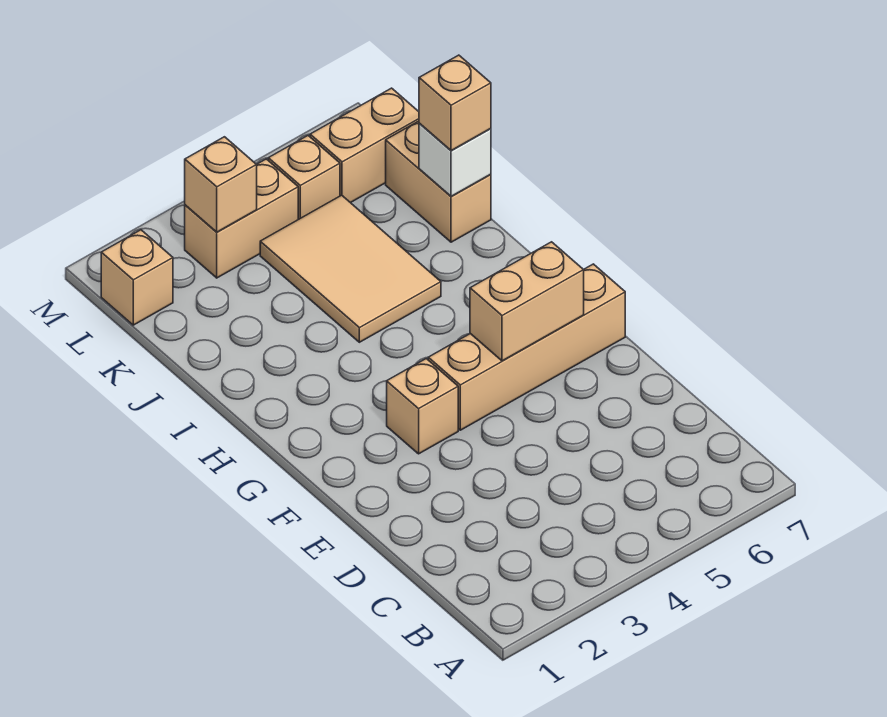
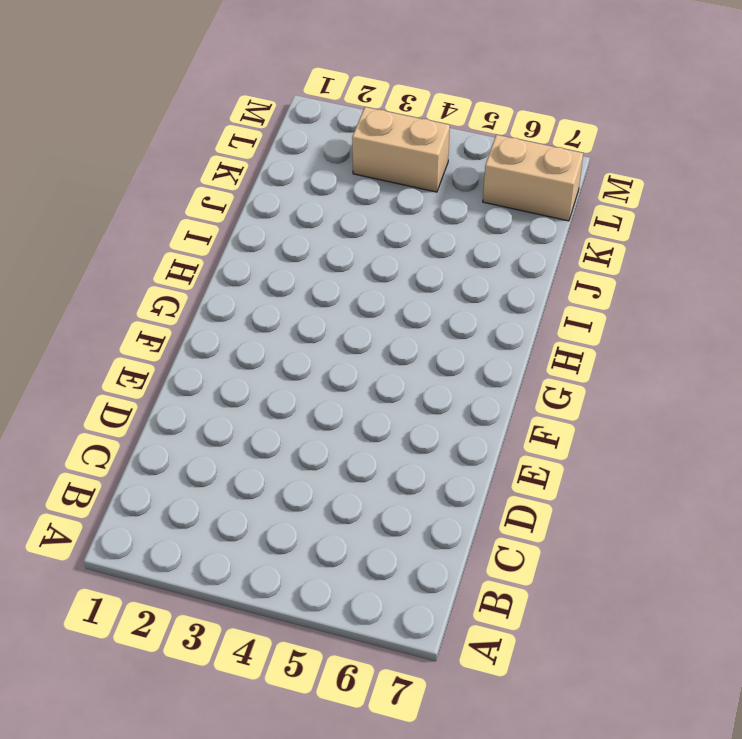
none -> tan brick F3 level 1
none -> tan brick F4:F7 level 1
none -> tan tile I4:K5 level 1

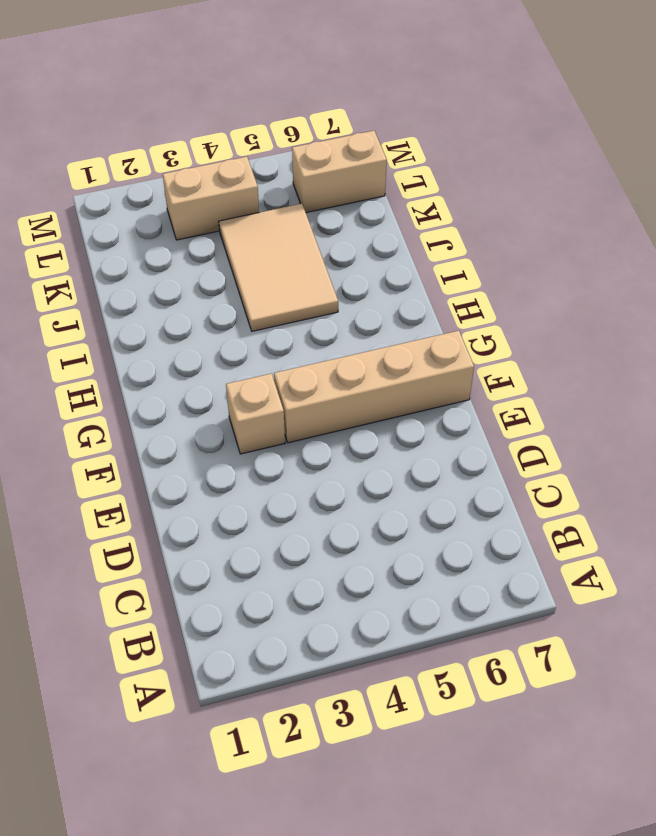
none -> tan brick J7:K7 level 1
none -> tan brick L1 level 1
none -> tan brick L5 level 1

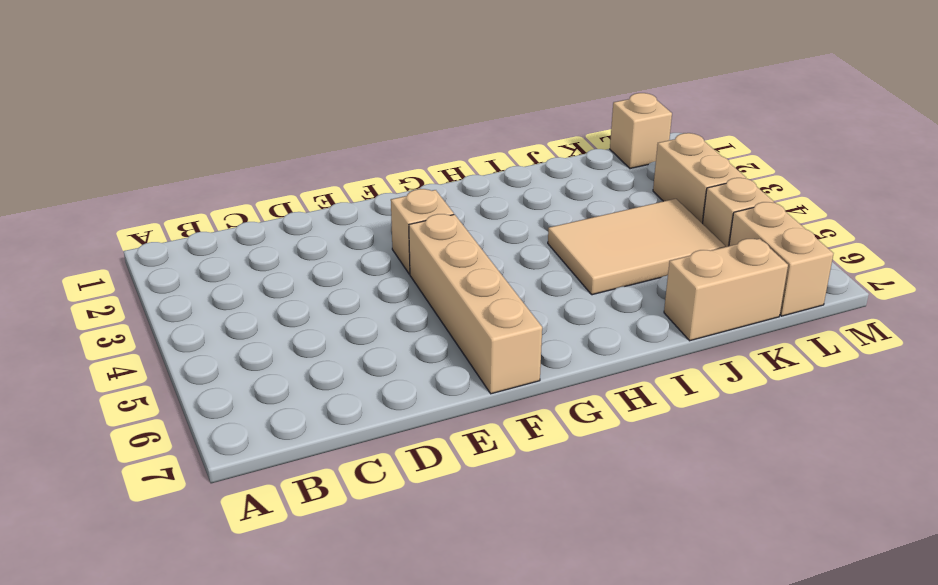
none -> tan brick F5:F6 level 2
none -> white brick J7 level 2
none -> tan brick L3 level 2

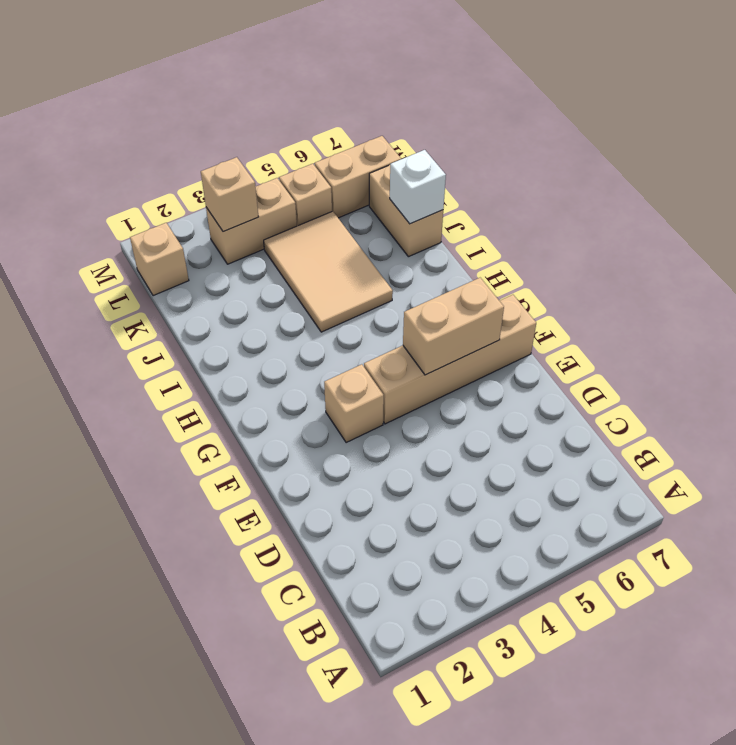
none -> tan brick J7 level 3

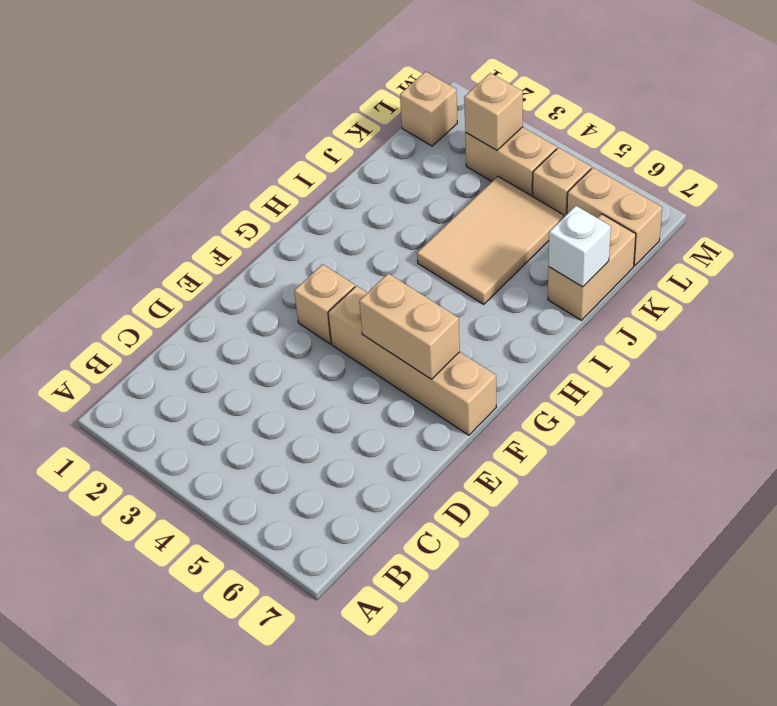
none -> tan brick J7 level 3

